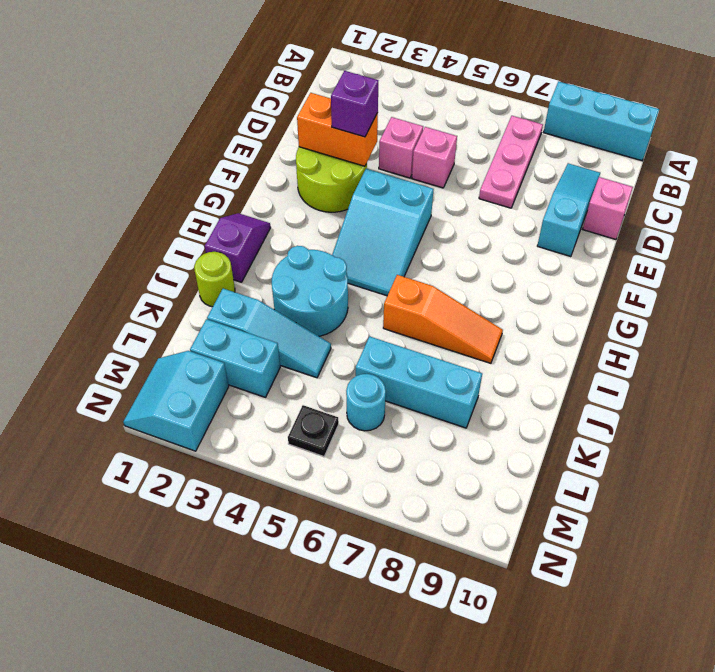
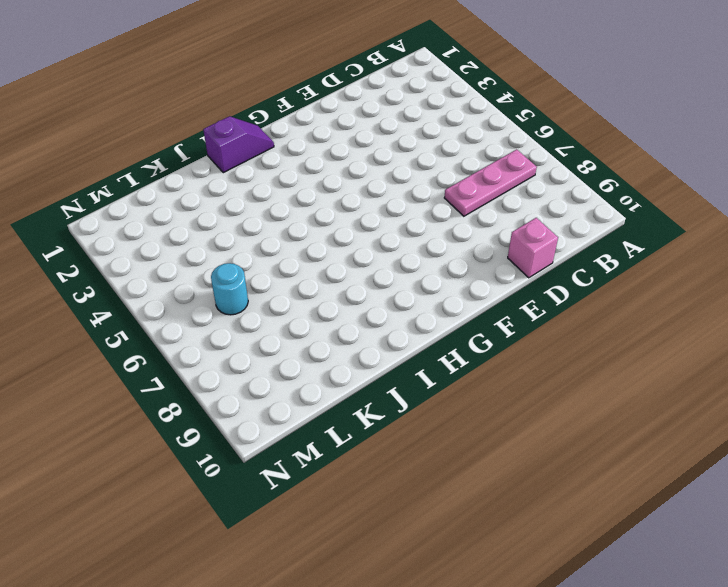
none -> cyan brick A8:A10 level 1
none -> cyan slope C9:E9 level 1 top E
none -> pink brick D4 level 1

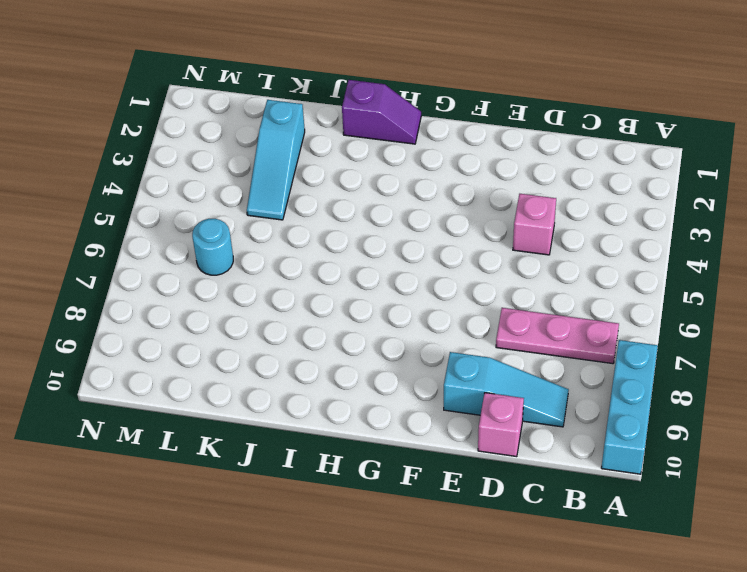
none -> pink brick D5 level 1
none -> lime round brick E2:F3 level 1
none -> cyan slope F4:H5 level 1 top F

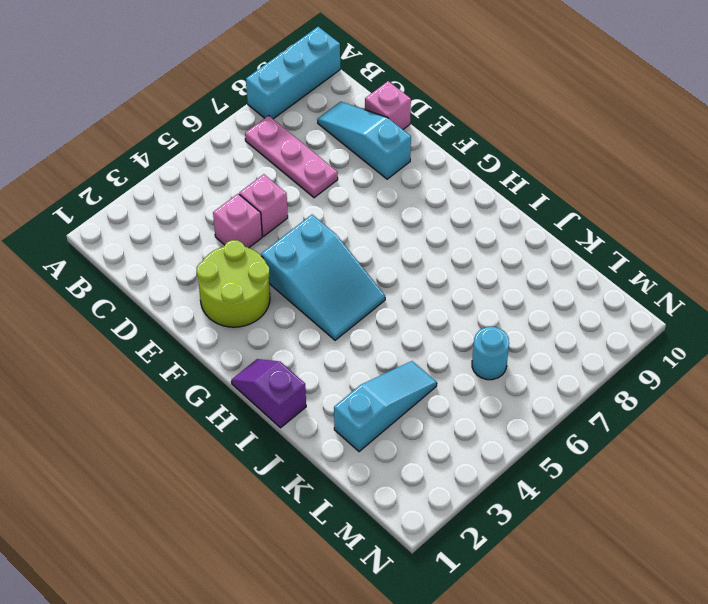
none -> cyan round brick I3:J4 level 1
none -> orange slope I6:I8 level 1 top 6
none -> lime round brick J1 level 1

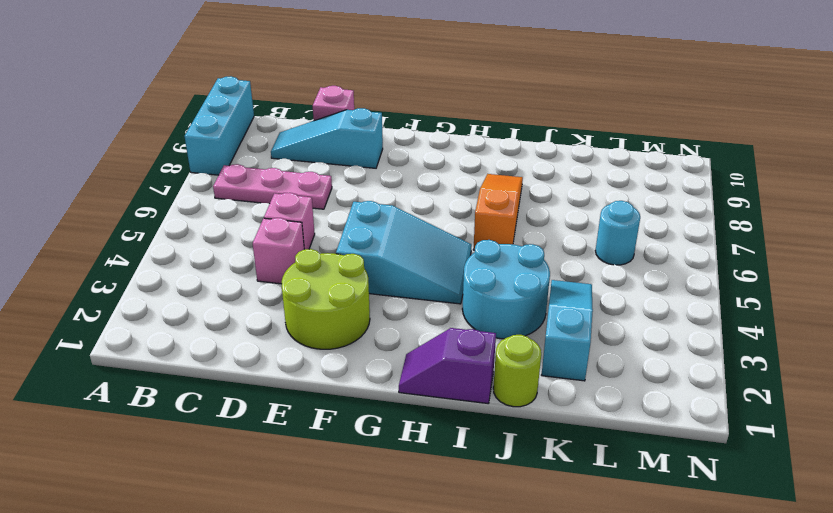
none -> cyan brick K6:K8 level 1
none -> cyan brick L2:L3 level 1
none -> cyan slope M1:N2 level 1 top 2

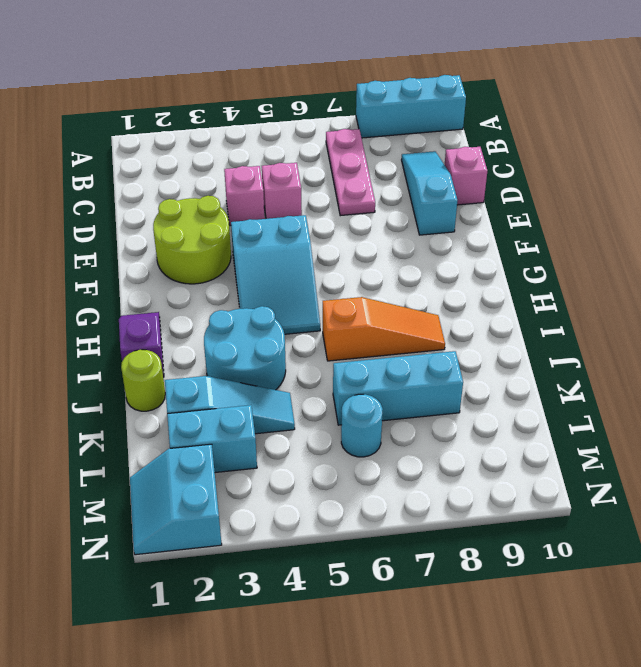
none -> black plate M5 level 1
none -> orange brick E2:E3 level 2
none -> purple brick E3 level 3

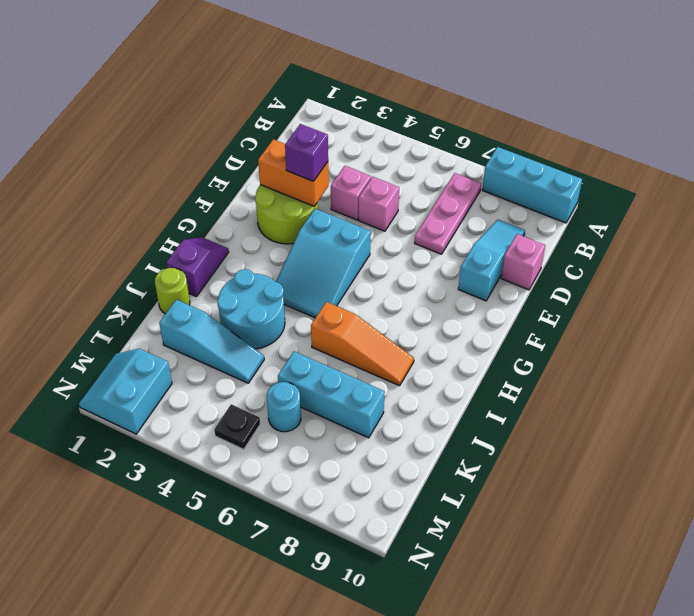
none -> cyan brick L2:L3 level 1

